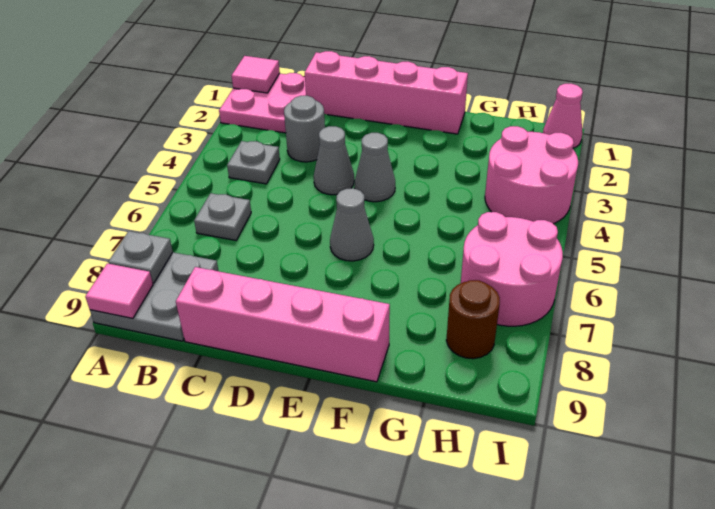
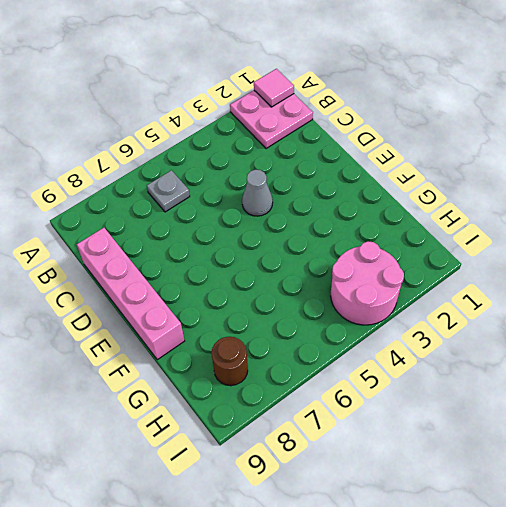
none -> grey plate A8:B9 level 1
none -> grey plate B4 level 1
none -> pink brick C1:F1 level 1

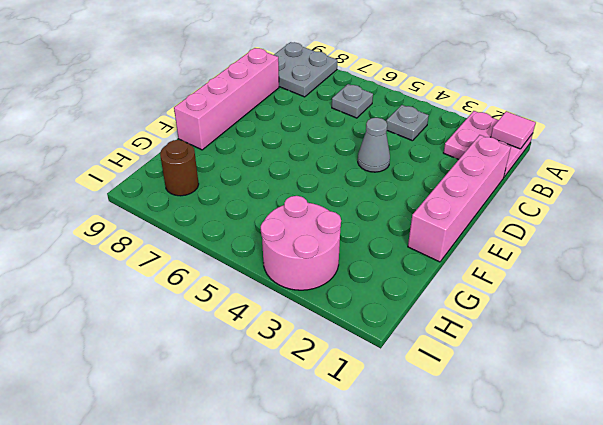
none -> grey round brick C3 level 1
none -> grey cone E4 level 1
none -> grey cone E6 level 1

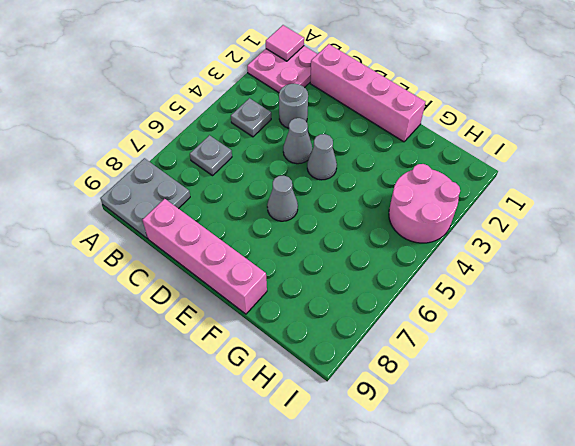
none -> pink round brick H6:I7 level 1
none -> brown round brick H8 level 1
none -> pink cone I1 level 1

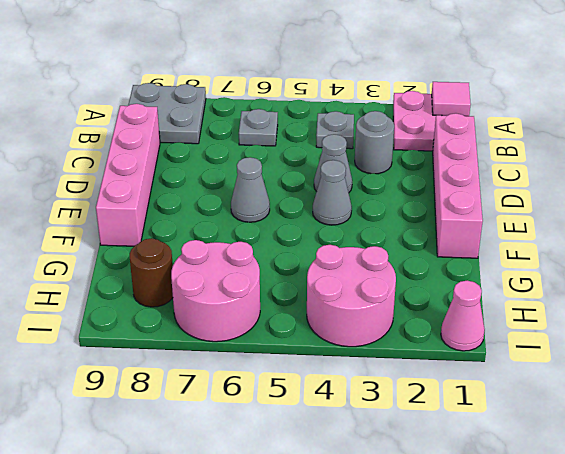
none -> grey plate A8 level 2
none -> pink tile A9 level 2

